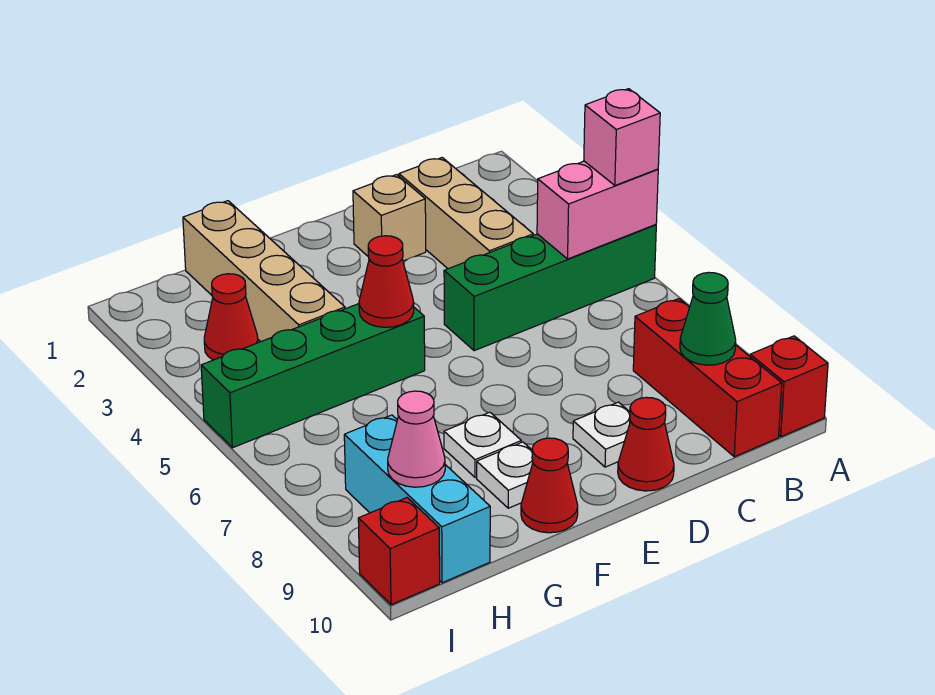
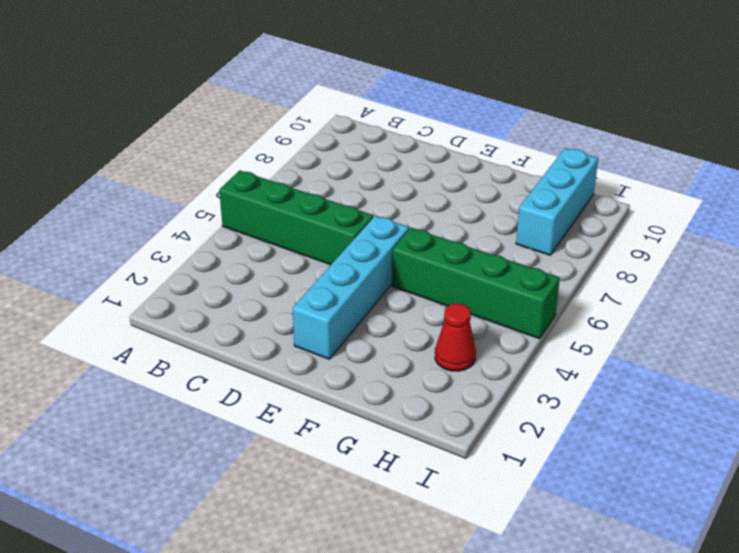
cyan brick E2:E5 level 1 -> none
none -> red brick A10 level 1
none -> red brick B8:B10 level 1
none -> tan brick C2:C4 level 1

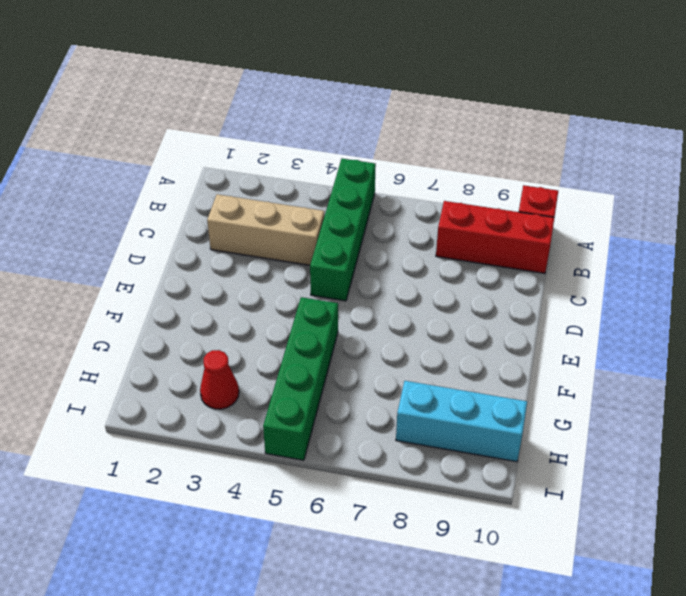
none -> tan brick D2 level 1
none -> white plate D9 level 1
none -> red cone D10 level 1

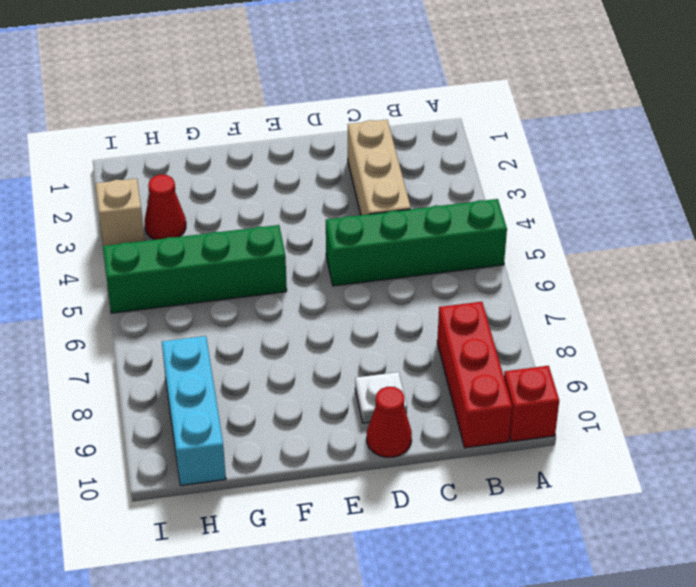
tan brick I3 level 1 -> tan brick D2 level 1
none -> white plate F8 level 1
none -> white plate F9 level 1
none -> red cone F10 level 1

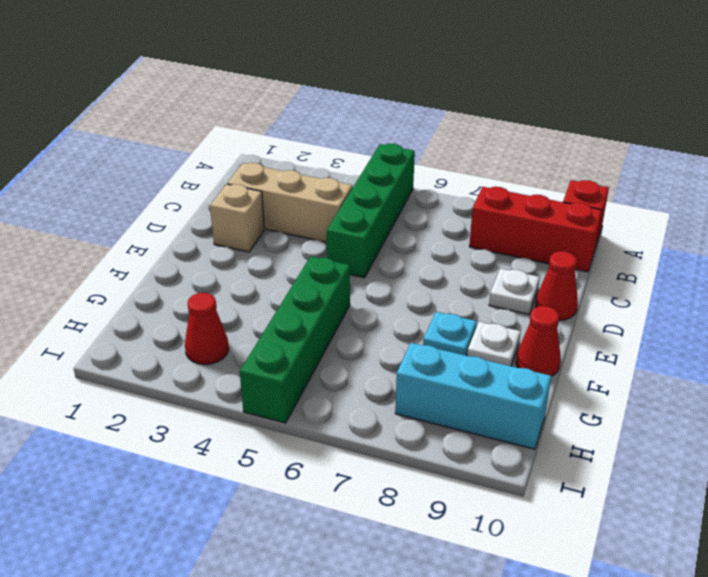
cyan plate F8 level 1 -> white plate F8 level 1
none -> tan brick G1:G4 level 1
none -> red brick I10 level 1
none -> pink brick A5:B5 level 2

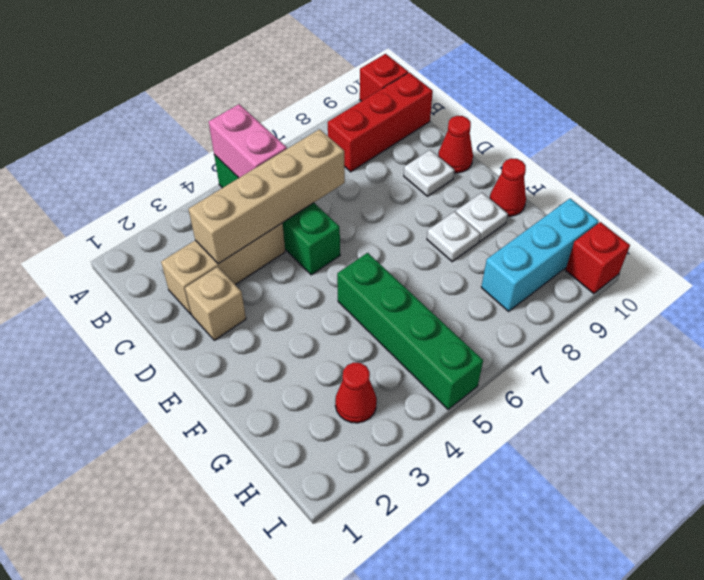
tan brick C3:C6 level 2 -> tan brick G1:G4 level 1
none -> green cone B9 level 2
none -> red cone F5 level 2
none -> pink cone H9 level 2

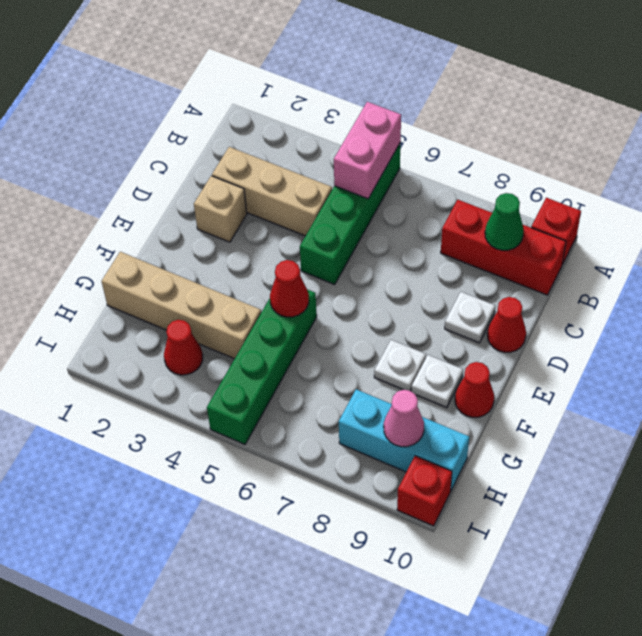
none -> pink brick A5 level 3

